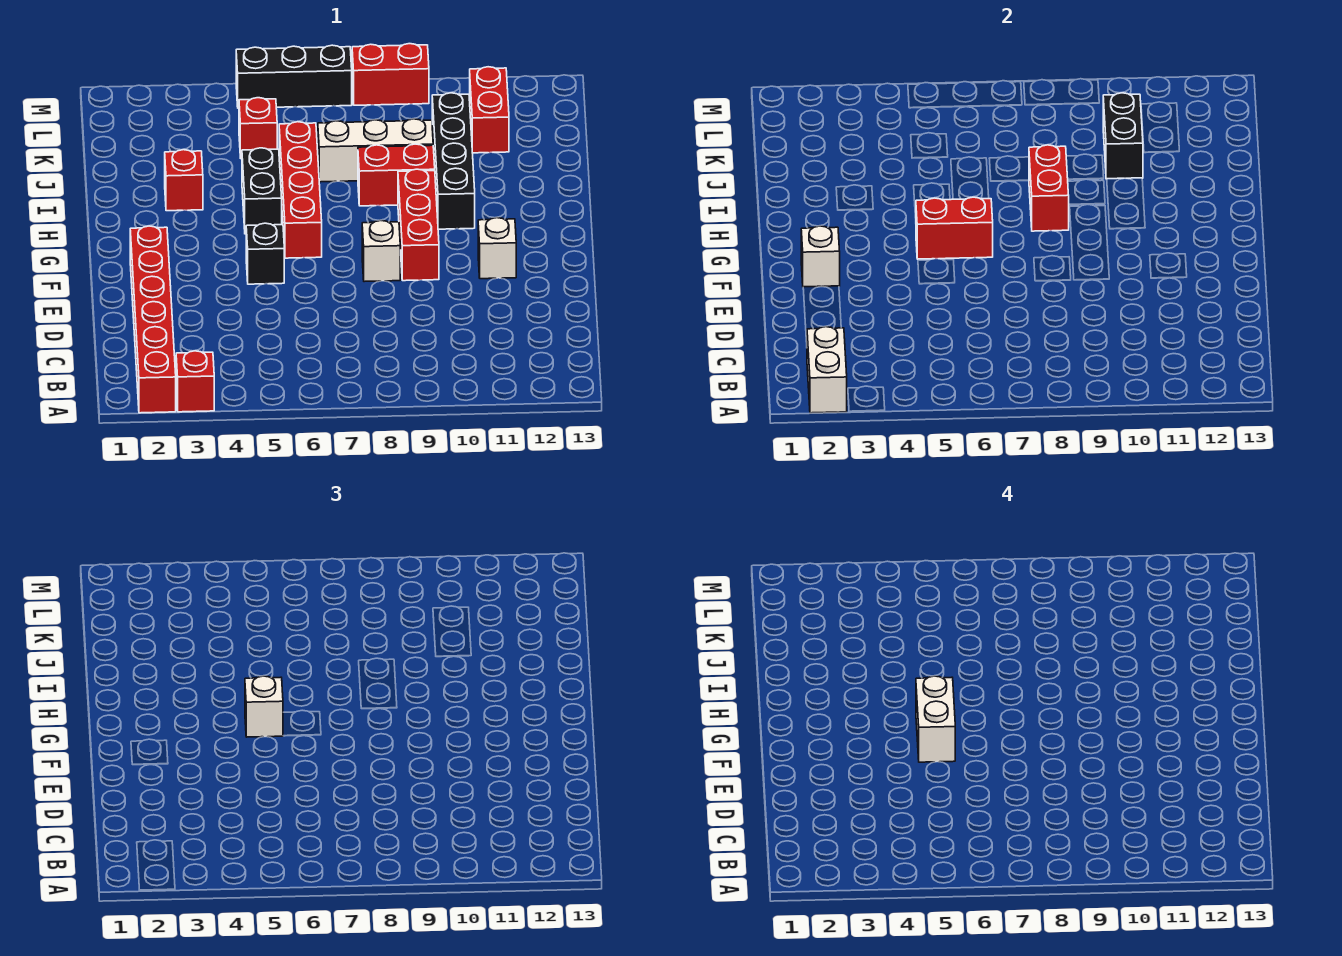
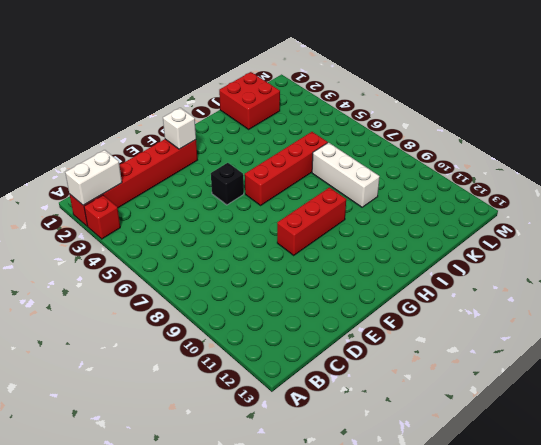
red brick J1:K2 level 1 -> none
none -> white brick F8 level 1
none -> white brick F11 level 1
none -> black brick H5:I5 level 1

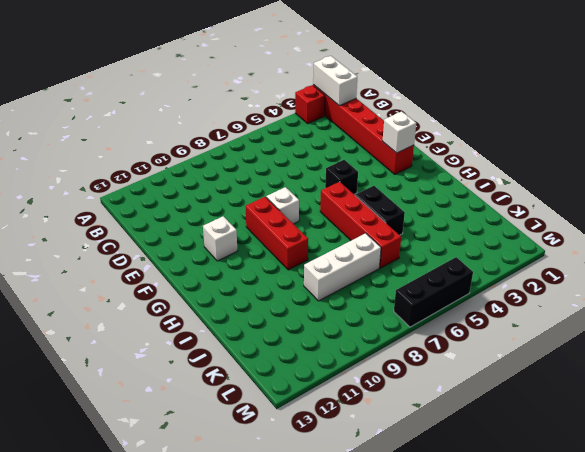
none -> black brick H10:K10 level 1
none -> red brick I3 level 1
none -> red brick I8:I9 level 1

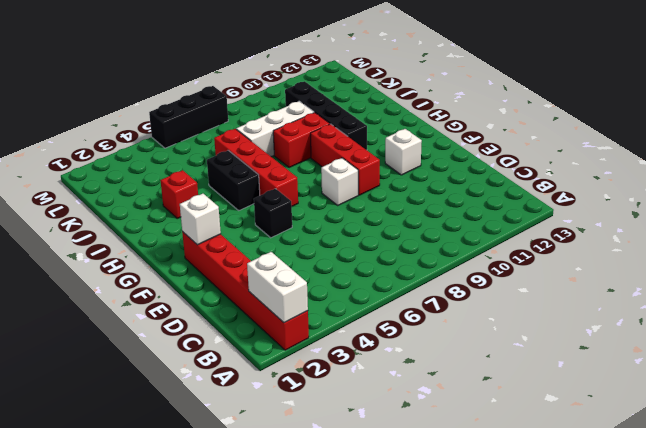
none -> red brick A3 level 1
none -> red brick K5 level 1
none -> red brick K11:L11 level 1

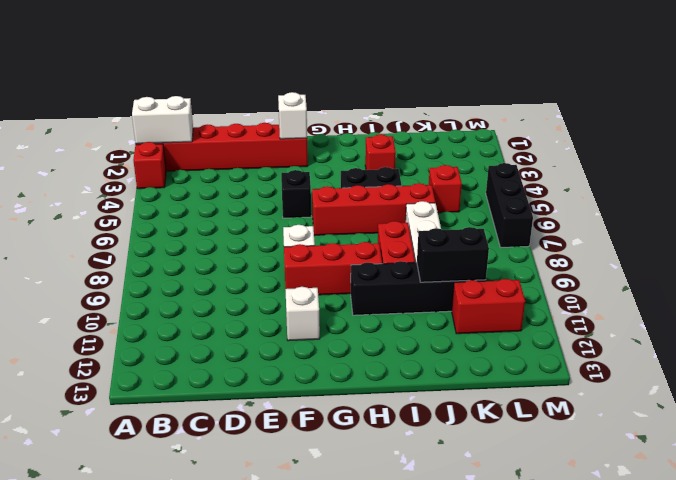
none -> red brick M8:M9 level 1
none -> red brick G5:G6 level 2
none -> red brick H8:I8 level 2

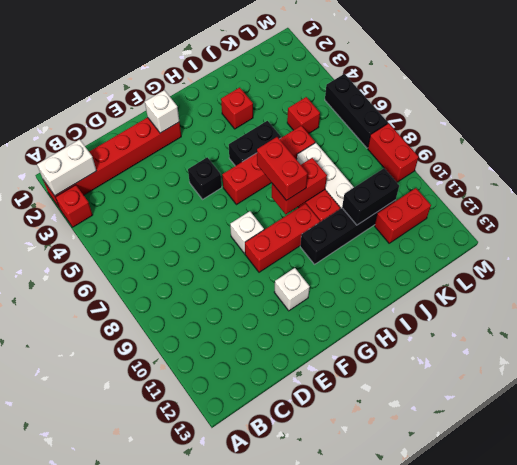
red brick H7:H8 level 3 -> red brick G5:G6 level 2
none -> white brick G5 level 3
none -> white brick F5:G5 level 4

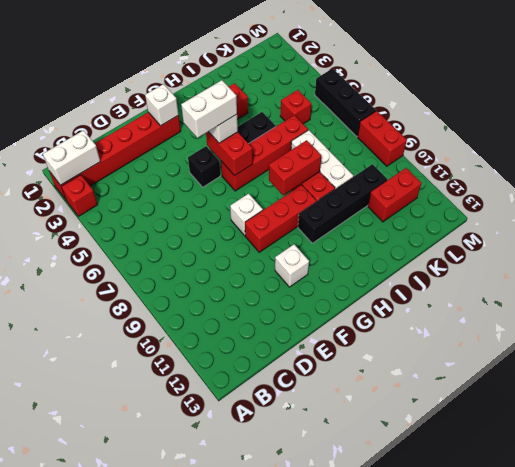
none -> black brick J10:K10 level 2

